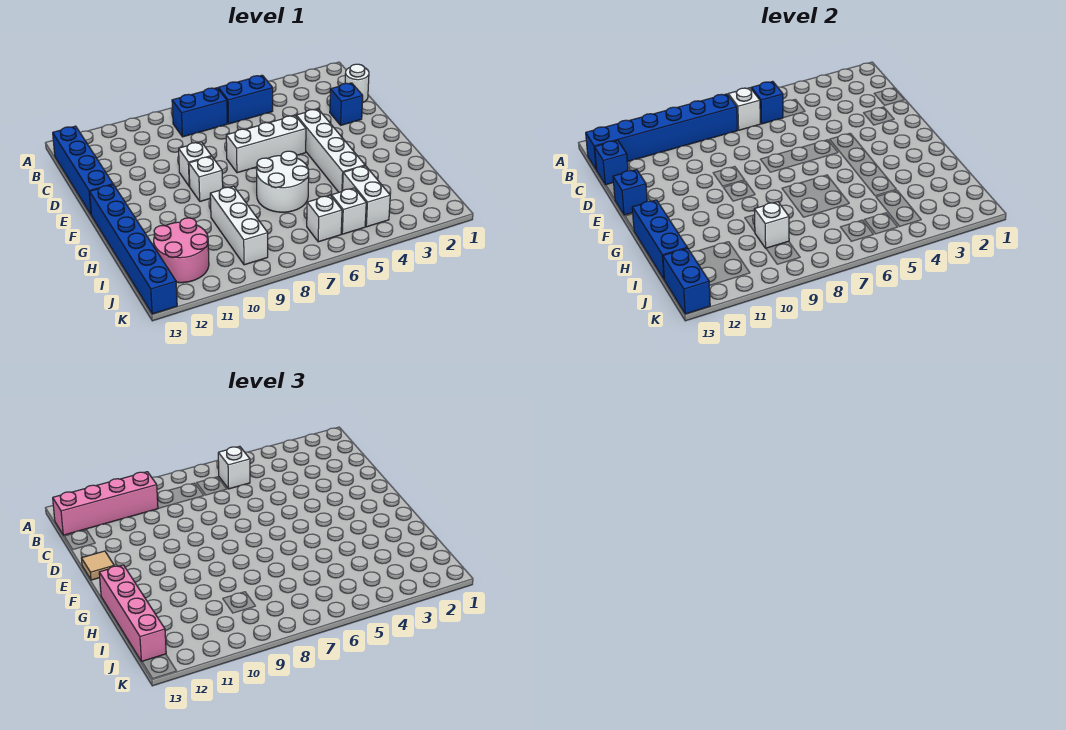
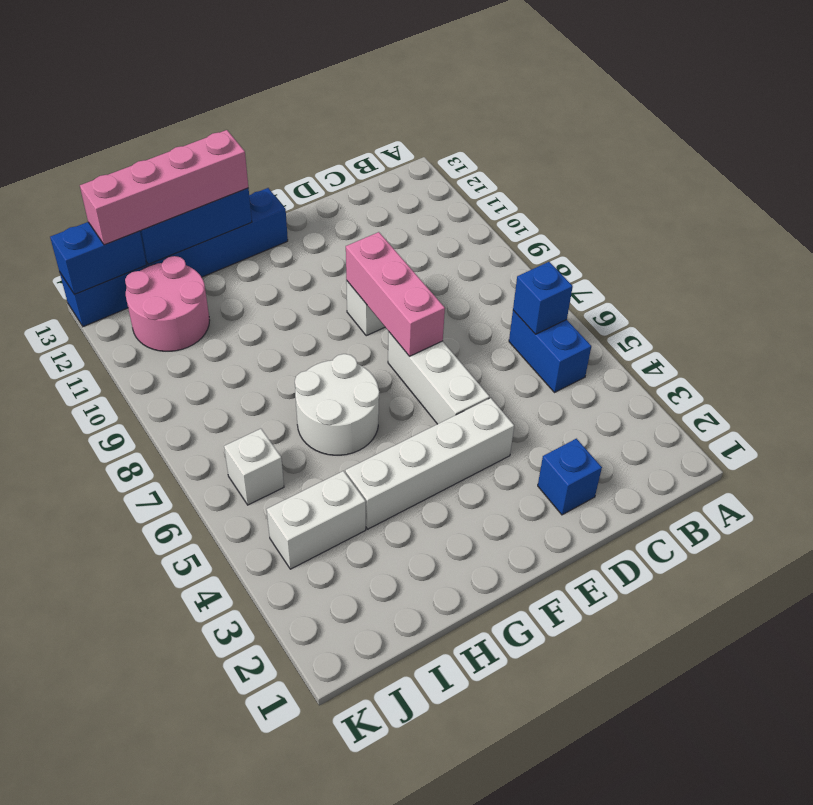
pink brick E7:E9 level 2 -> none
none -> blue brick B7:B8 level 1
none -> blue brick B13:E13 level 1
none -> white round brick C1 level 1

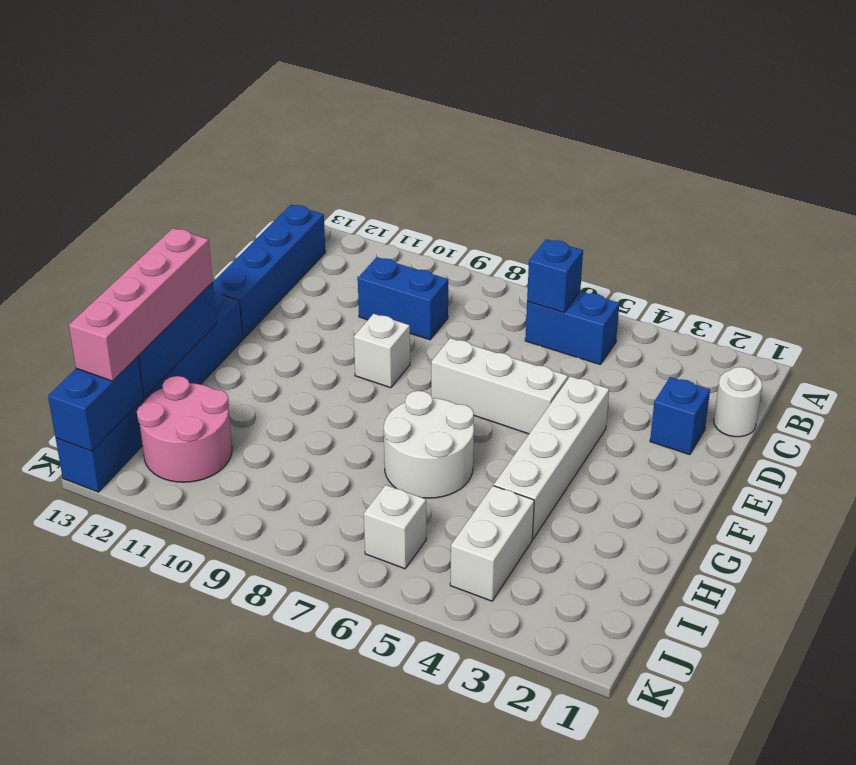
blue brick C9:C10 level 1 -> blue brick B7:B8 level 1
none -> white brick F9 level 1
none -> white brick H9:J9 level 1
none -> white brick J5 level 1

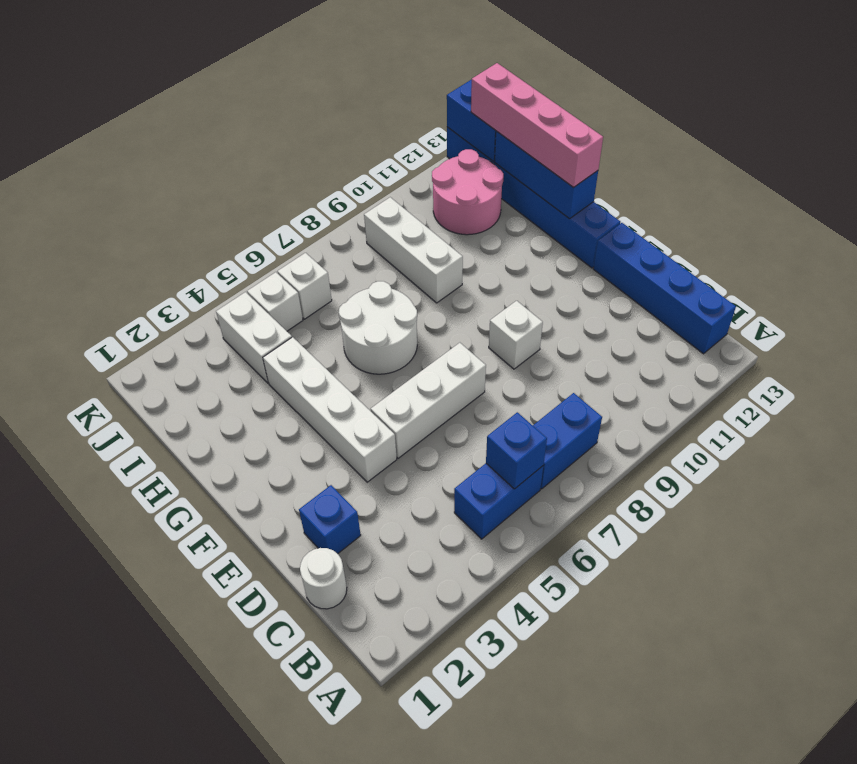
none -> white brick F9 level 1
none -> white brick B7 level 2
none -> blue brick B8:B13 level 2

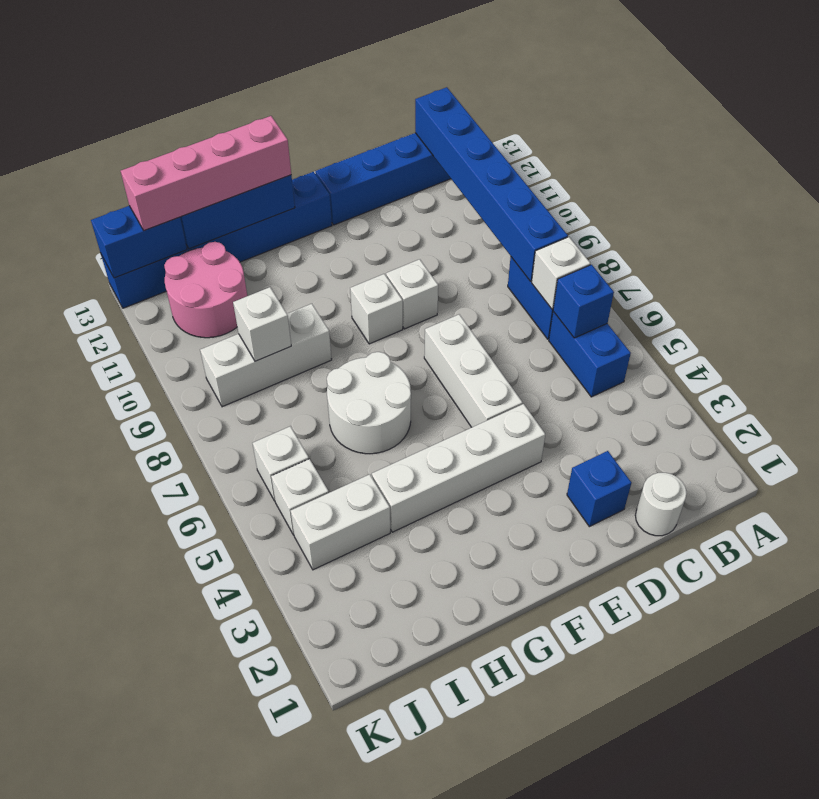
none -> blue brick C13 level 2
none -> blue brick E13 level 2
none -> white brick B6 level 3

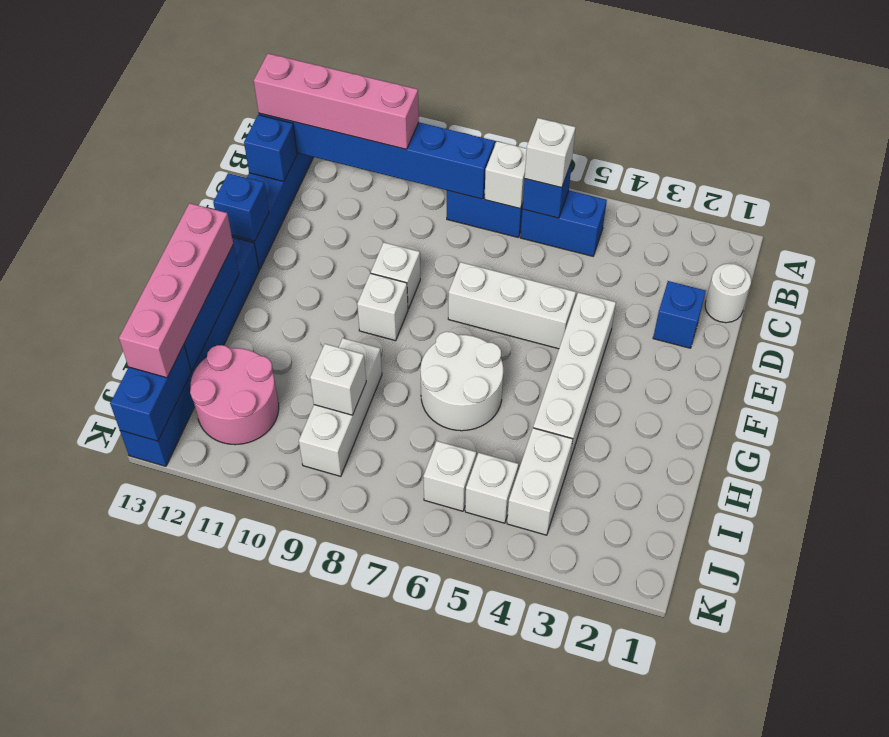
none -> tan tile E13 level 3

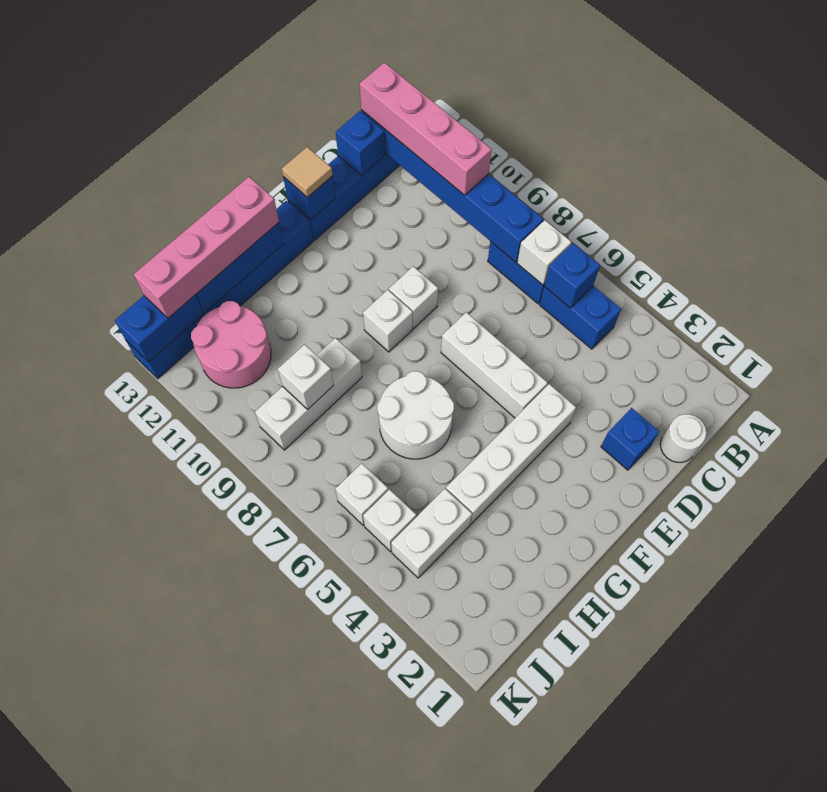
none -> white brick B6 level 3

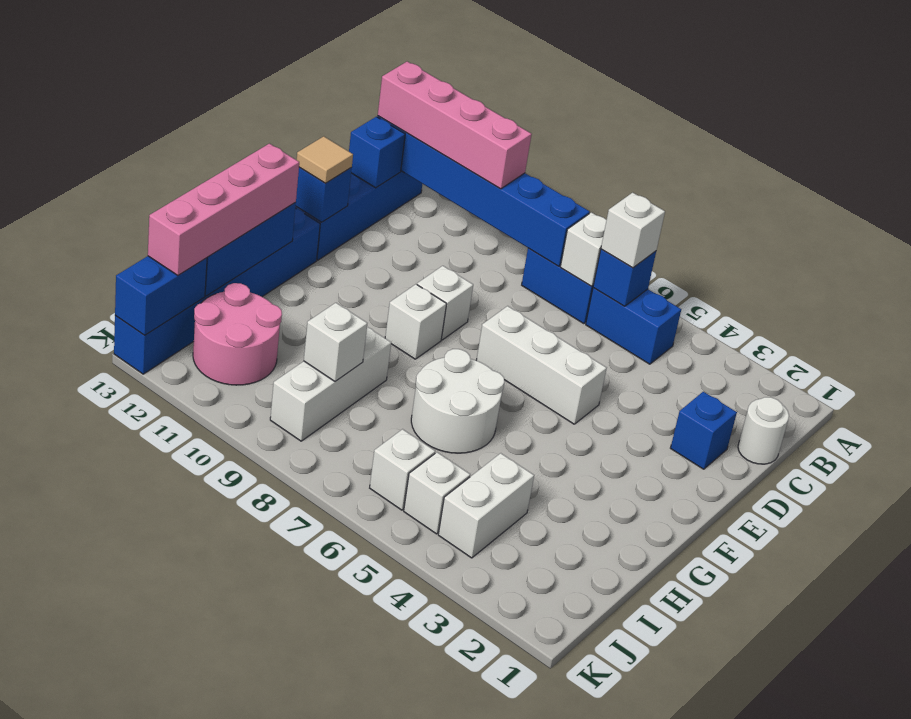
none -> white brick E4:H4 level 1

